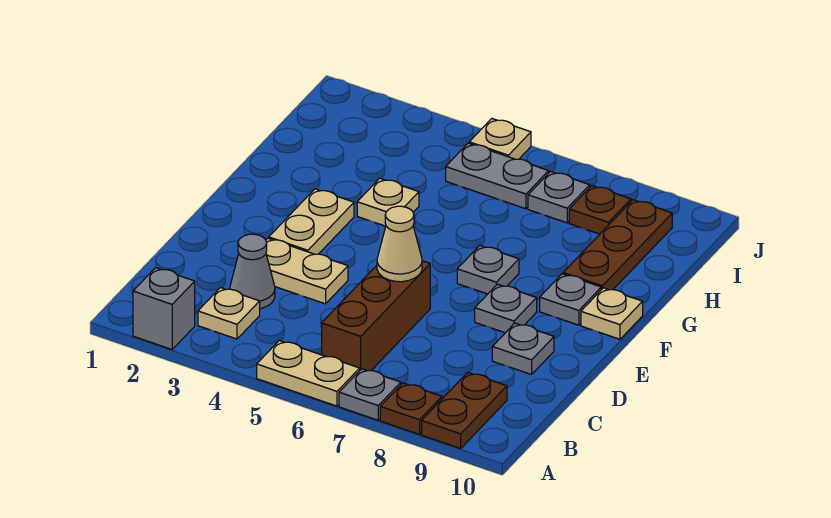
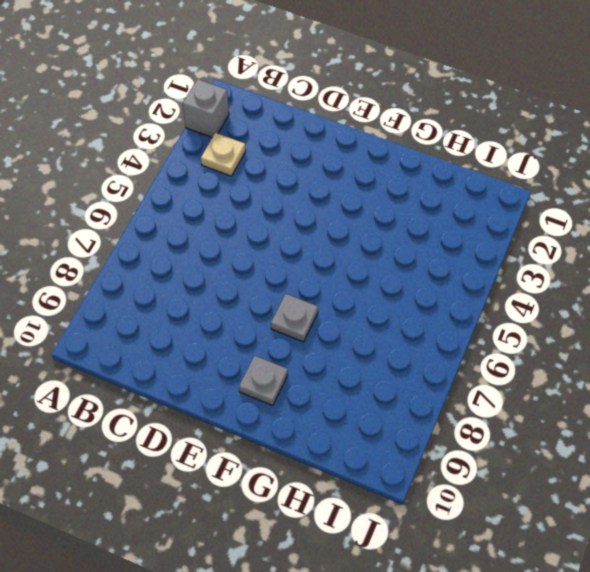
none -> tan plate A5:A6 level 1
none -> grey plate A7 level 1
none -> brown plate A8 level 1

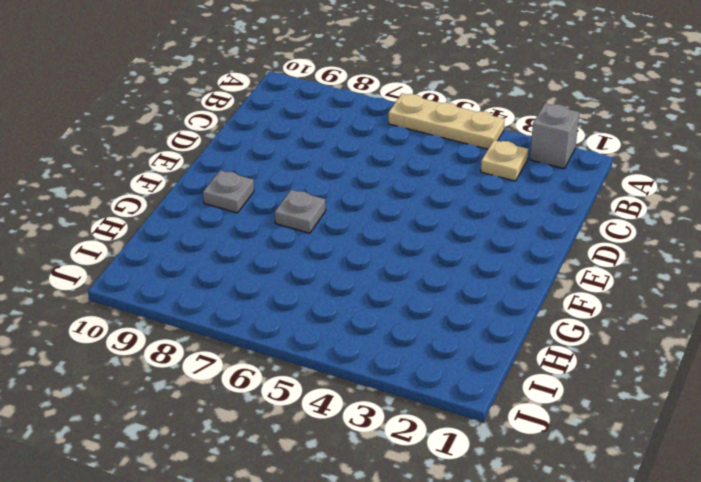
tan plate A4:A6 level 1 -> tan plate A5:A6 level 1
none -> grey plate A7 level 1
none -> brown plate A8 level 1
none -> brown plate A9:B9 level 1

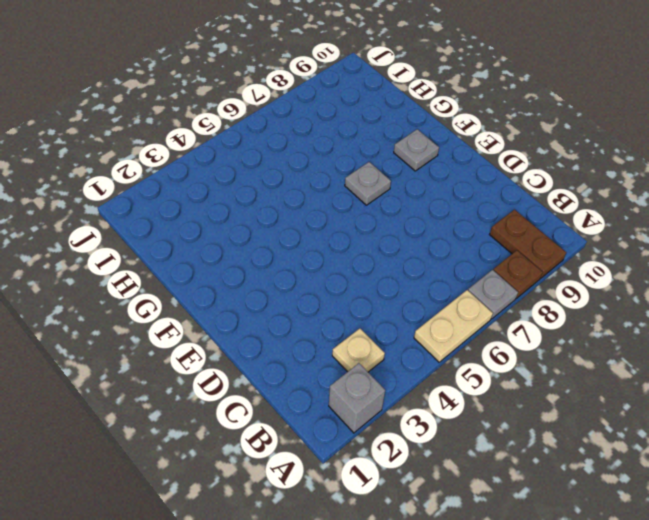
none -> brown brick B6:D6 level 1
none -> grey cone C3 level 1
none -> tan plate D3:D4 level 1

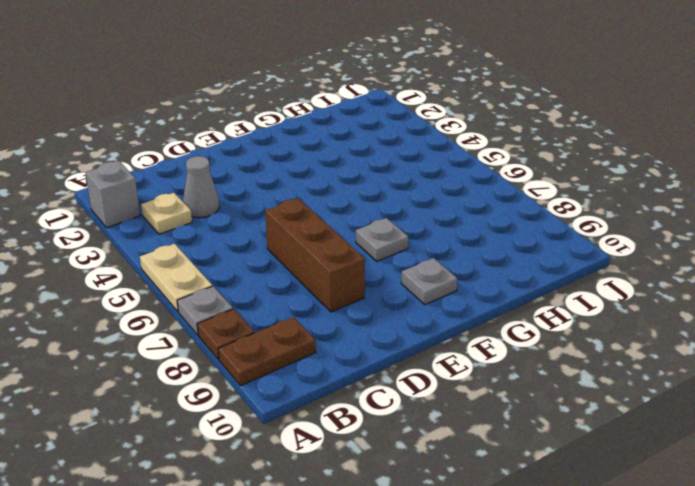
brown brick D6:D8 level 1 -> brown brick B6:D6 level 1
none -> tan plate D3:D4 level 1
none -> grey plate D9 level 1
none -> tan plate E3:F3 level 1

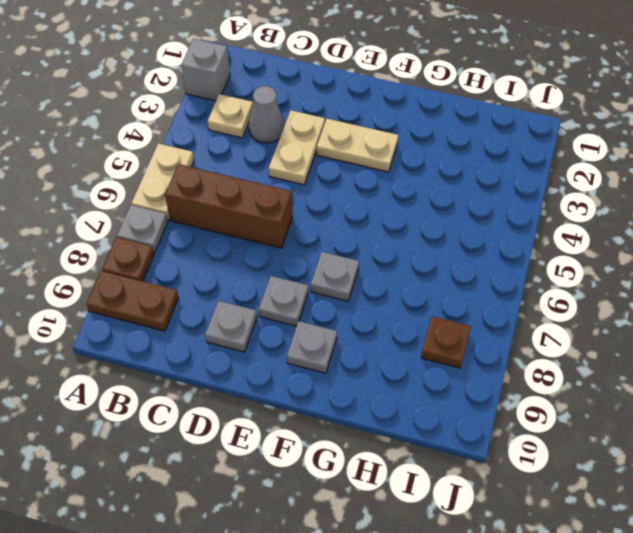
none -> tan plate F10 level 1
none -> tan plate G4 level 1
none -> brown plate G9:I9 level 1

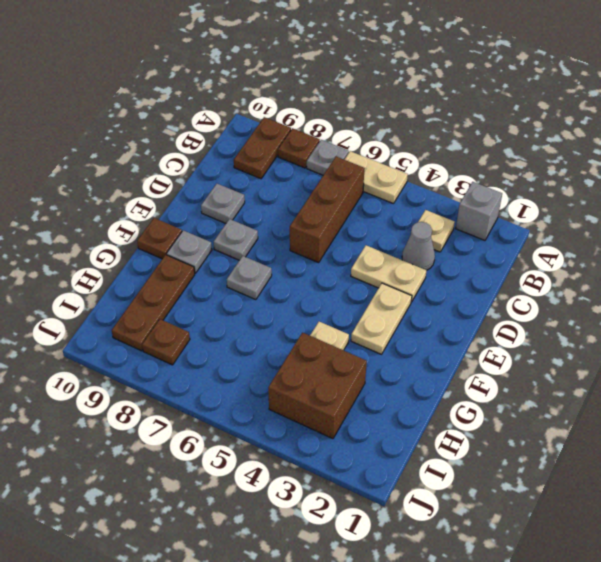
brown plate F10 level 1 -> tan plate F10 level 1
brown brick H3:I4 level 1 -> none
none -> grey plate I5:I6 level 1
none -> grey plate I7 level 1
none -> tan plate J5 level 1

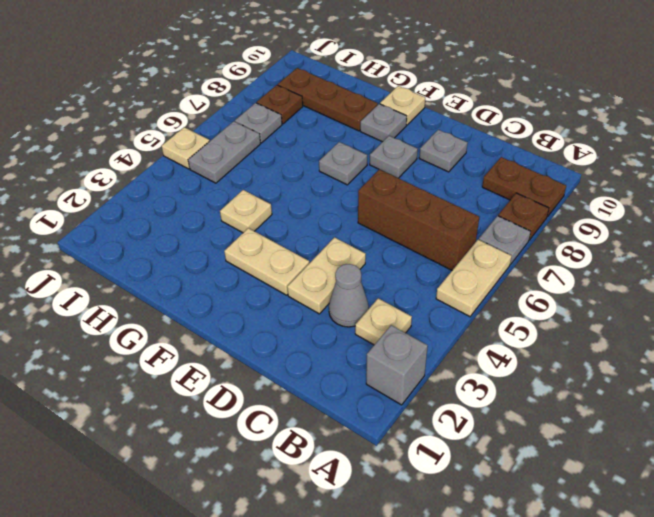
none -> tan cone D6 level 2

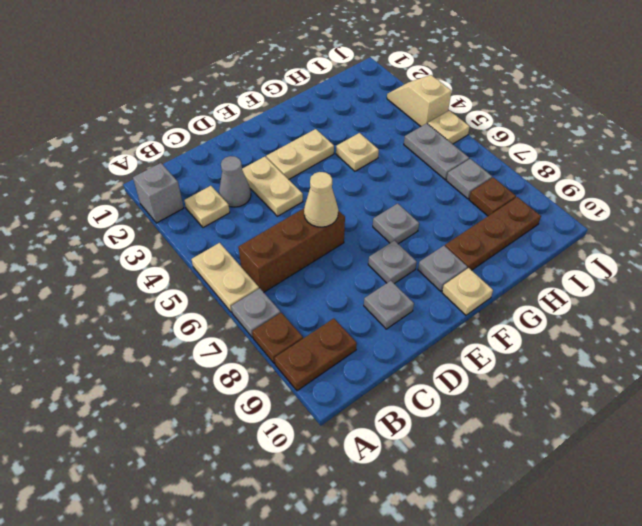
tan slope J3:J4 level 1 top 4 -> none

